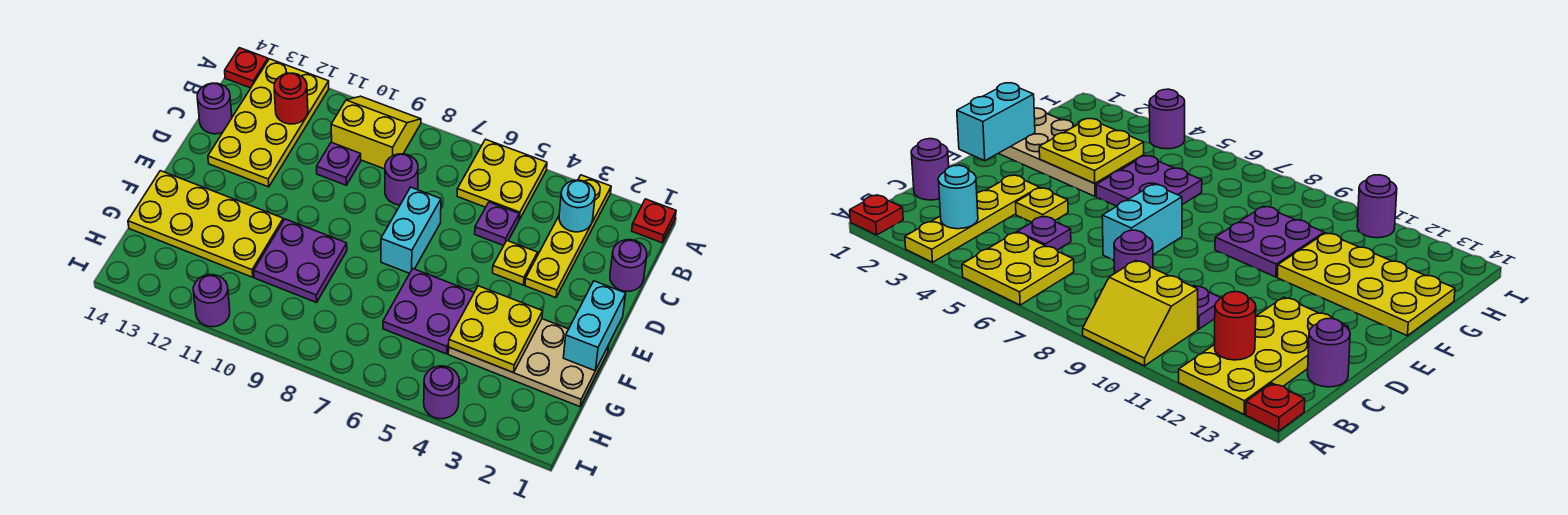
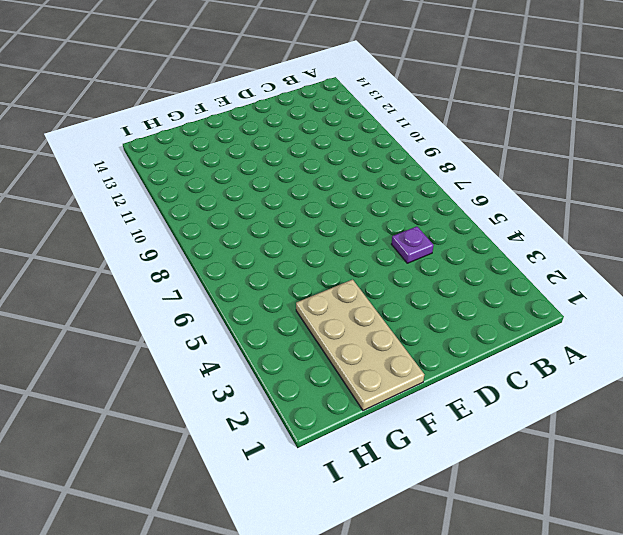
none -> red plate A1 level 1
none -> yellow plate A3:D3 level 1
none -> yellow plate A5:B6 level 1

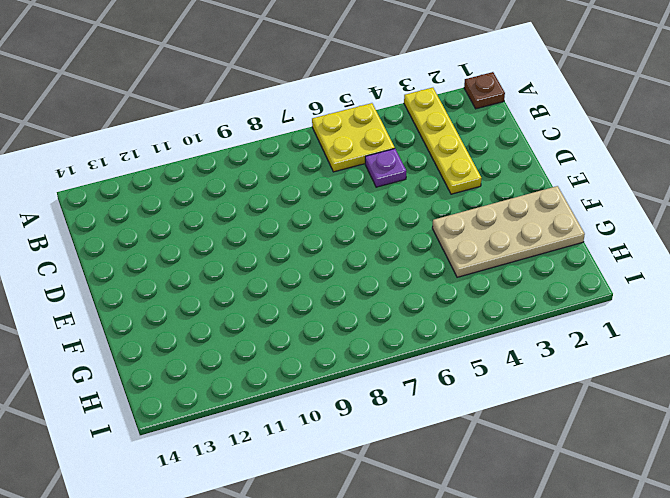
brown plate A1 level 1 -> red plate A1 level 1
none -> yellow slope A9:B10 level 1 top B
none -> yellow plate A12:D13 level 1
none -> red plate A14 level 1

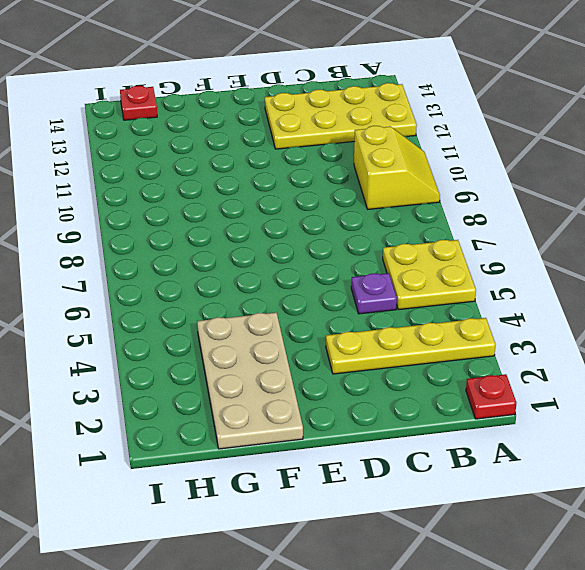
red plate H14 level 1 -> red plate A14 level 1
none -> purple round brick C1 level 1
none -> purple round brick C8 level 1
none -> purple plate C10 level 1

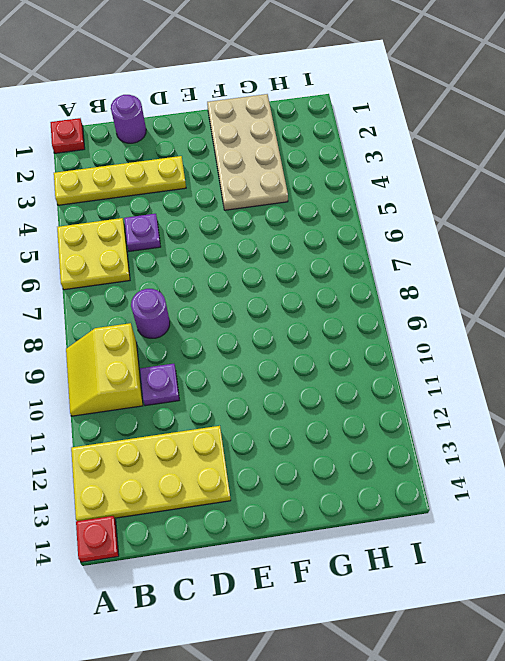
none -> purple round brick C14 level 1
none -> yellow plate D4 level 1
none -> cyan brick D7:E7 level 1

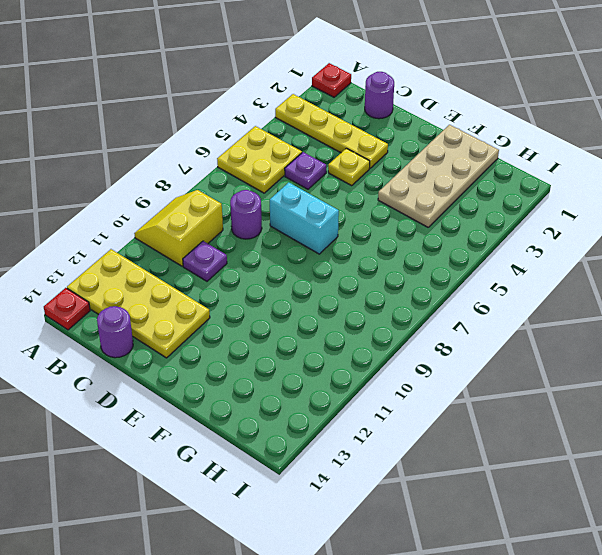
none -> purple plate F5:G6 level 1
none -> purple plate F9:G10 level 1
none -> yellow plate F11:G14 level 1

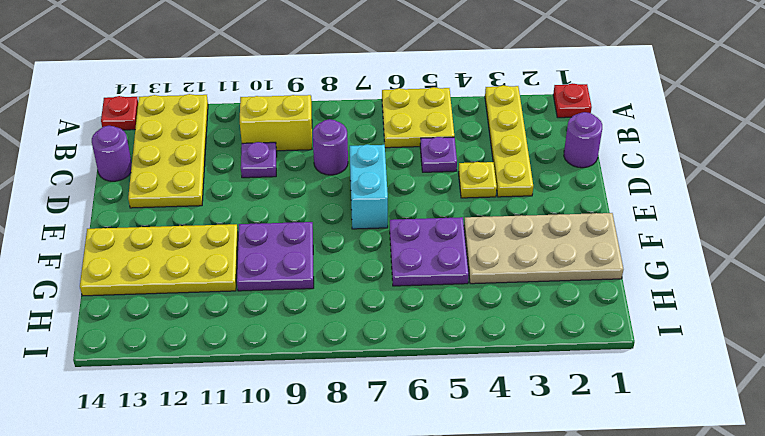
none -> purple round brick I4 level 1
none -> purple round brick I11 level 1
none -> cyan round brick B3 level 2

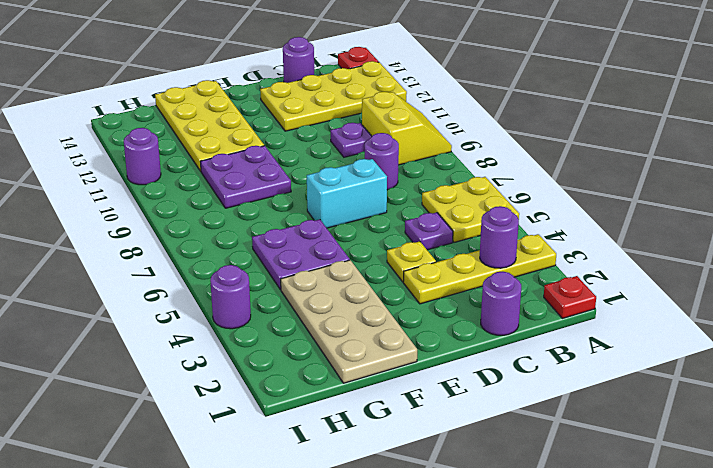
purple round brick B3 level 2 -> cyan round brick B3 level 2
none -> red round brick B12 level 2
none -> cyan brick E1:F1 level 2
none -> yellow plate F3:G4 level 2

